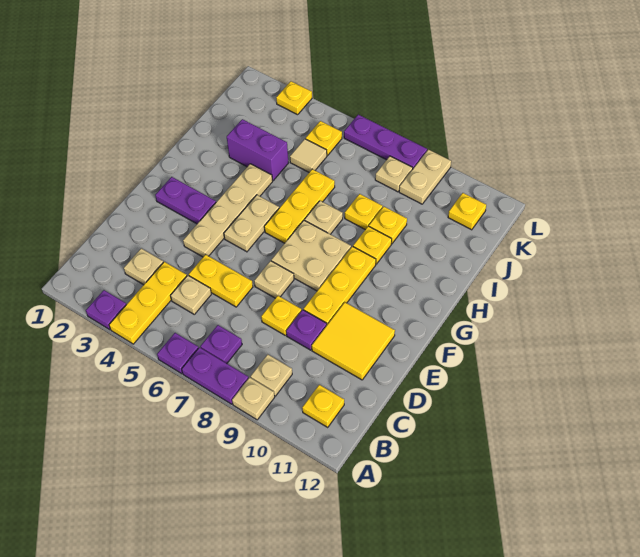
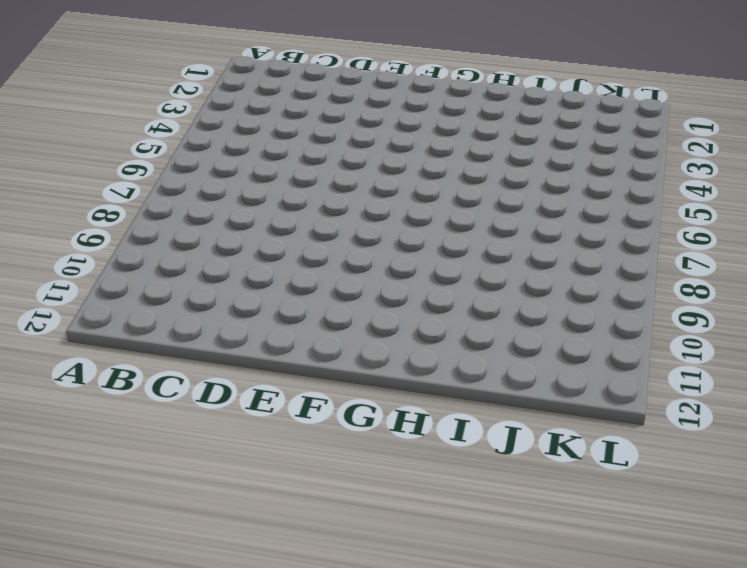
none -> purple plate A3 level 1
none -> yellow plate A4:C4 level 1
none -> purple plate A6 level 1
none -> purple plate A7:A8 level 1

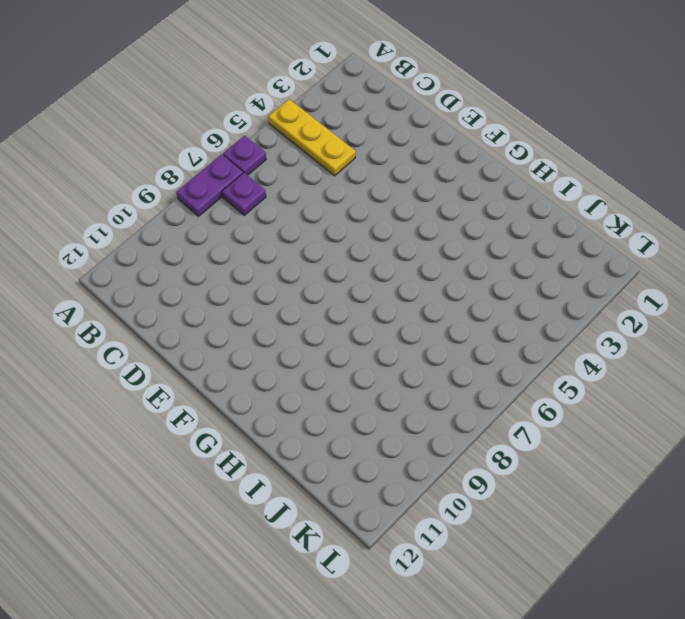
none -> purple plate A3 level 1
none -> tan plate A9 level 1
none -> tan plate B9 level 1
none -> yellow plate B11 level 1

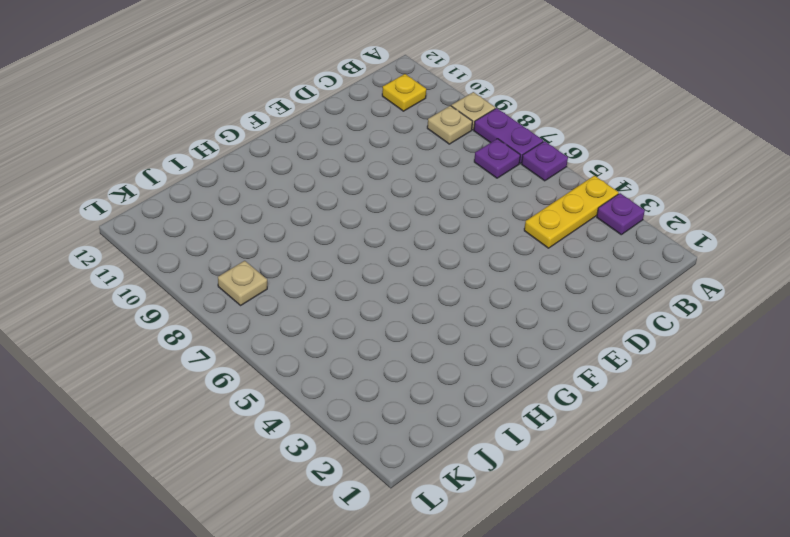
none -> tan plate C3 level 1
none -> tan plate C5 level 1
none -> yellow plate D5:D6 level 1
none -> yellow plate D8 level 1

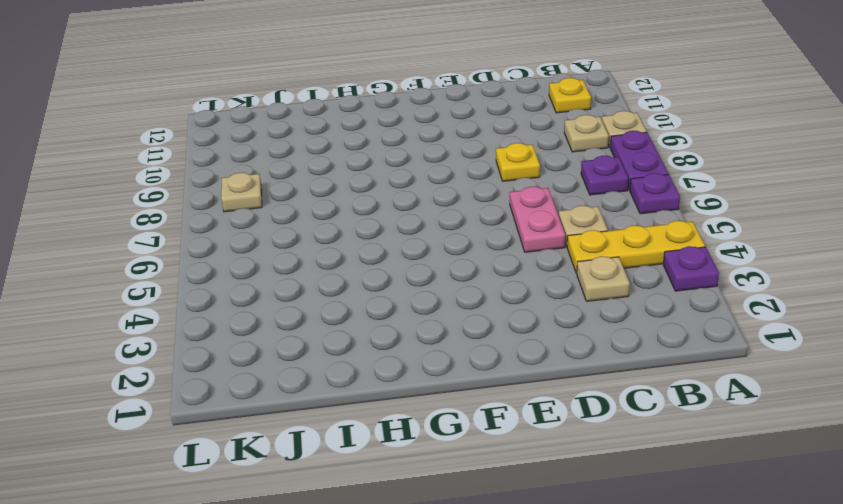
pink plate D5:D6 level 1 -> yellow plate D5:D6 level 1
none -> purple plate D9 level 1
none -> yellow tile D10:E11 level 1
none -> tan plate E4:H4 level 1
none -> tan plate E7 level 1

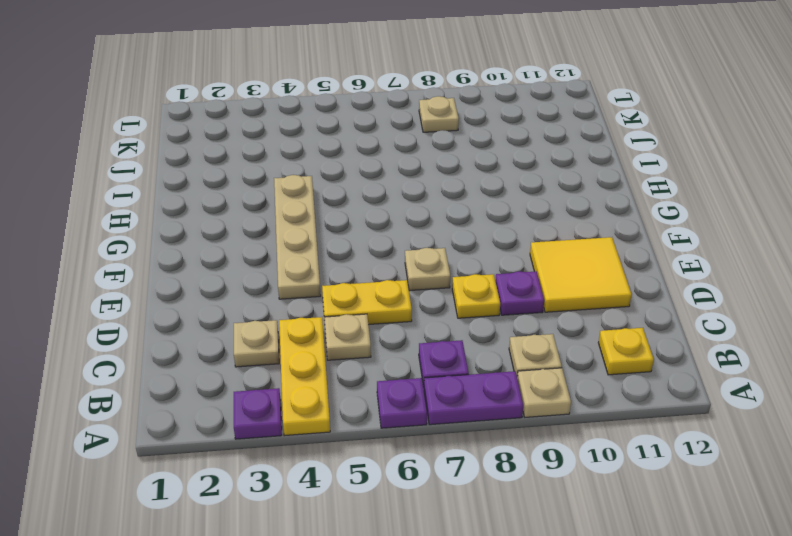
none -> yellow plate E9:G9 level 1
none -> purple plate F2:F3 level 1
none -> tan plate F5:G5 level 1
none -> tan plate F7:G8 level 1

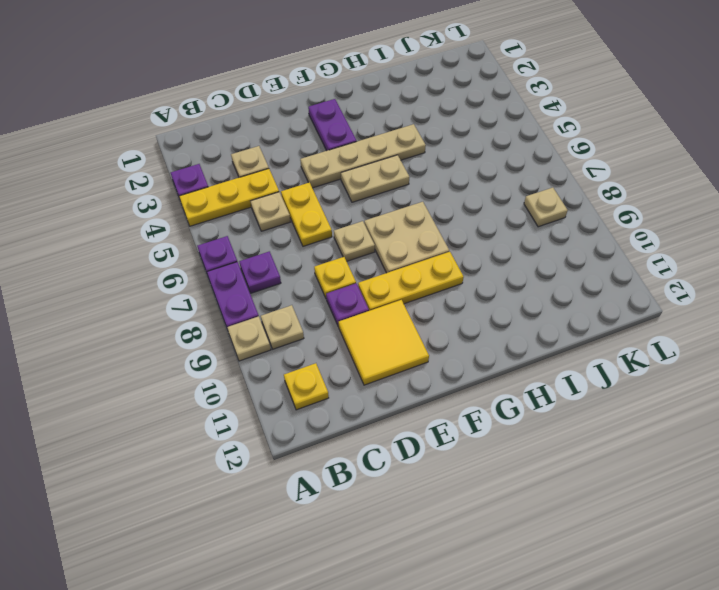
none -> yellow plate G6:I6 level 1
none -> tan plate H7 level 1
none -> yellow plate H9 level 1
none -> purple brick I3:I4 level 1

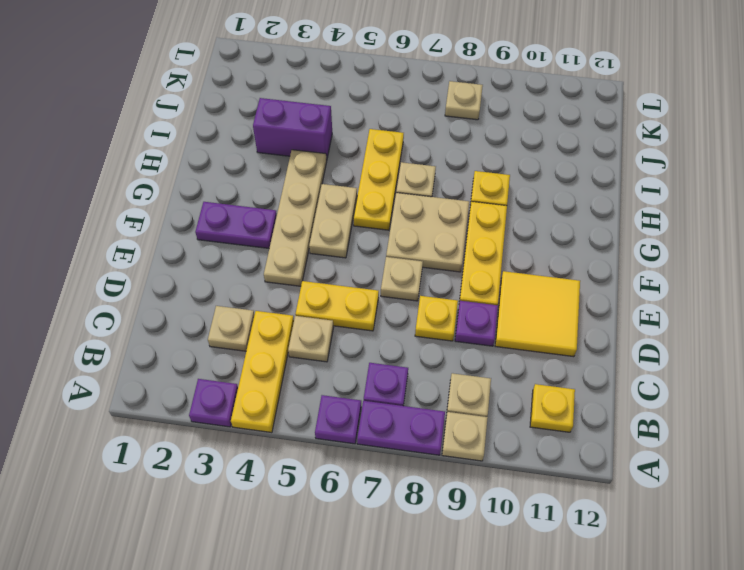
none -> yellow plate I8 level 1
none -> yellow plate I9 level 1
none -> tan tile J5 level 1
none -> yellow plate K5 level 1

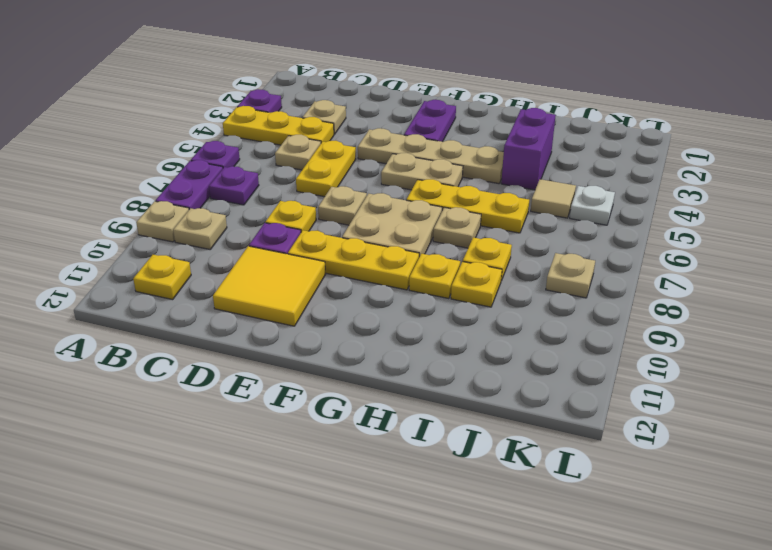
white plate K5 level 1 -> yellow plate K5 level 1
none -> tan plate K9:L9 level 1
none -> yellow plate K11 level 1
none -> yellow plate L3 level 1
none -> purple plate L6:L8 level 1

